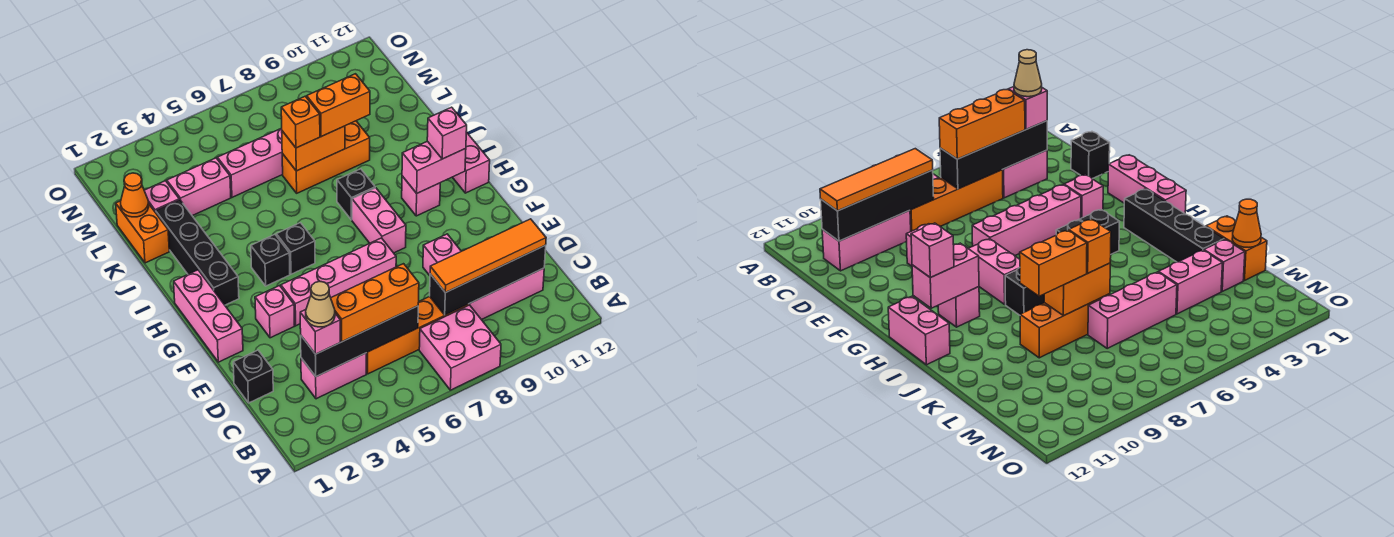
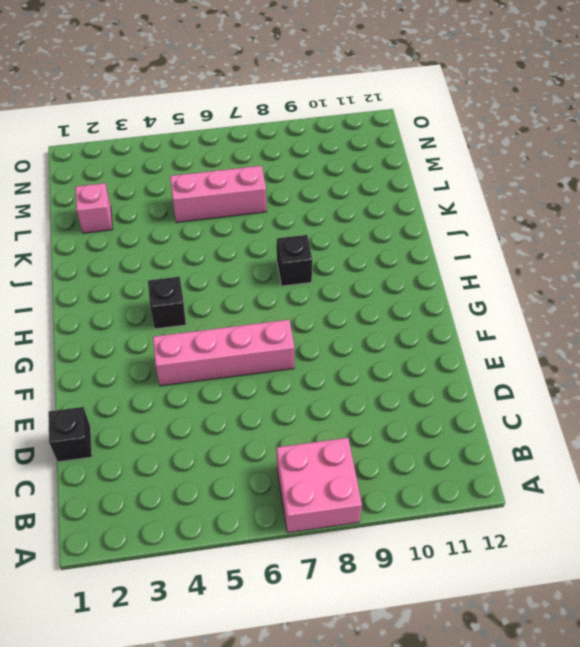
none -> pink brick C3:C4 level 1
none -> orange brick C5:C8 level 1
none -> pink brick C9:C11 level 1
none -> pink brick E9 level 1

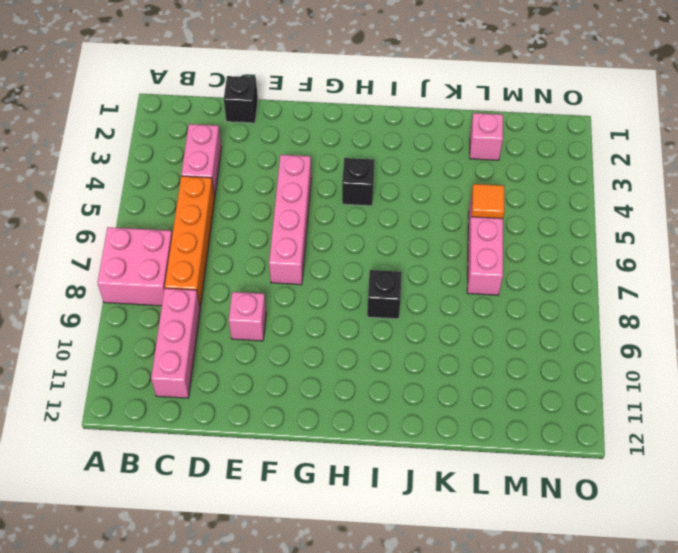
orange tile L5 level 2 -> none
none -> pink brick F1:H1 level 1
none -> pink brick F3 level 1
none -> pink brick G8:H8 level 1
none -> black brick H2:K2 level 1

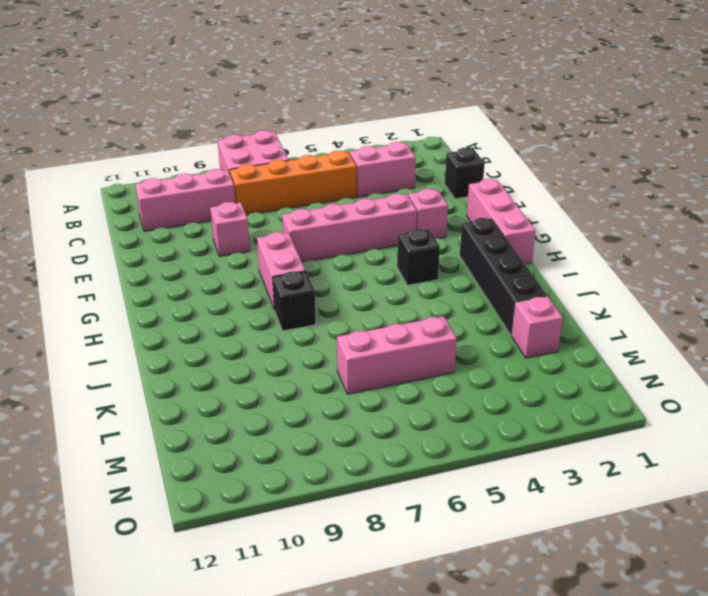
none -> black brick H5 level 1
none -> pink brick H10 level 1
none -> pink brick H12:I12 level 1
none -> orange brick K1:L1 level 1

